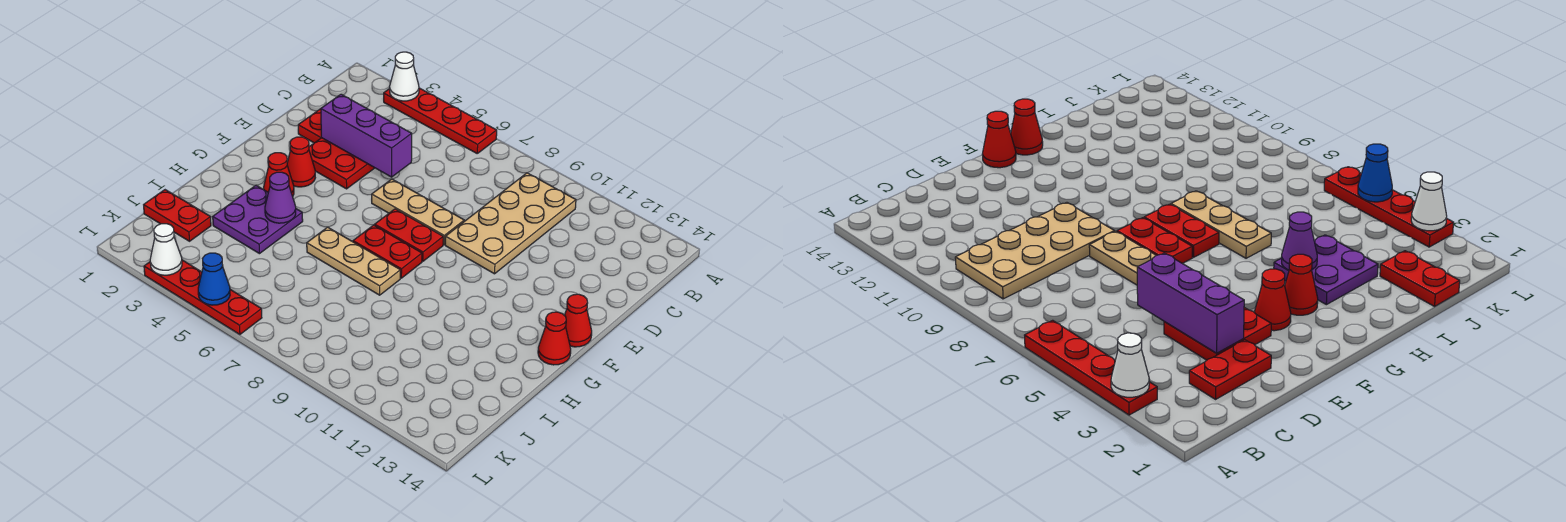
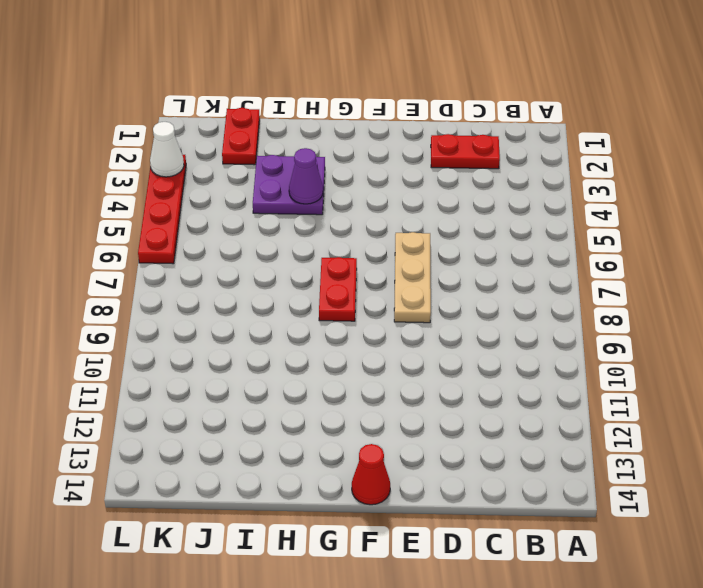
none -> red plate A3:A6 level 1
none -> tan plate B9:E10 level 1
none -> red plate D3:E4 level 1

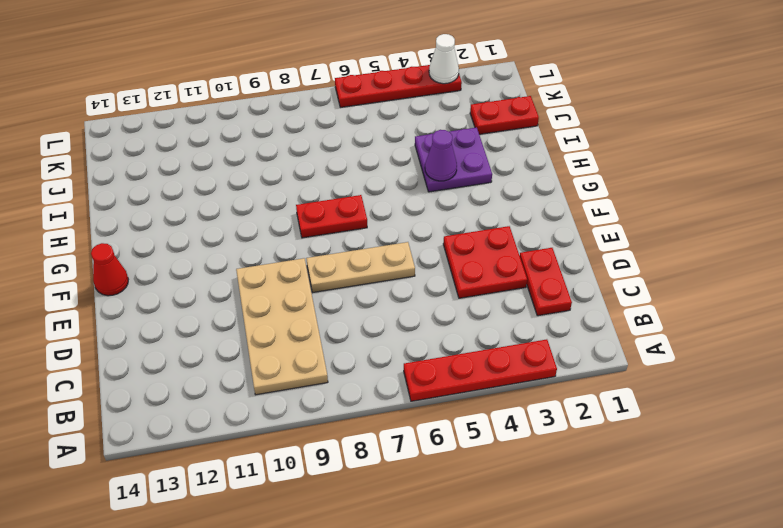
none -> red cone F3 level 1
none -> red plate F7:F8 level 1
none -> red cone G3 level 1

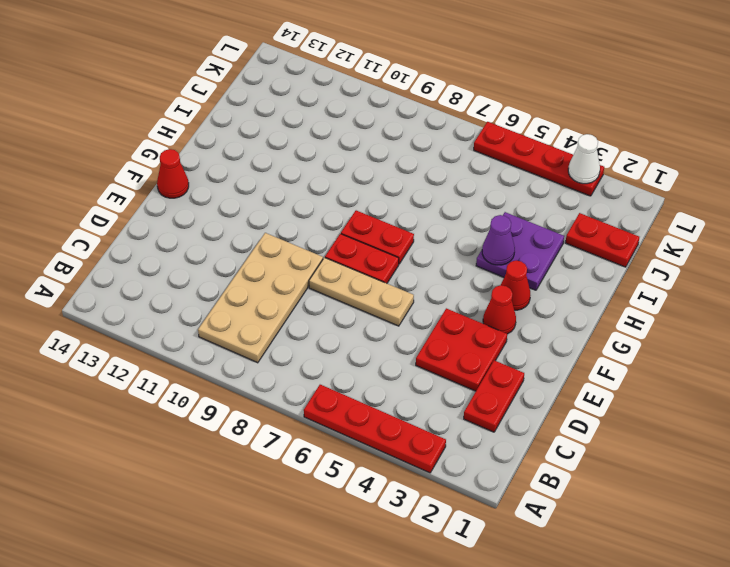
none -> red cone G14 level 1
none -> tan plate H6:H8 level 1
none -> white cone A3 level 2

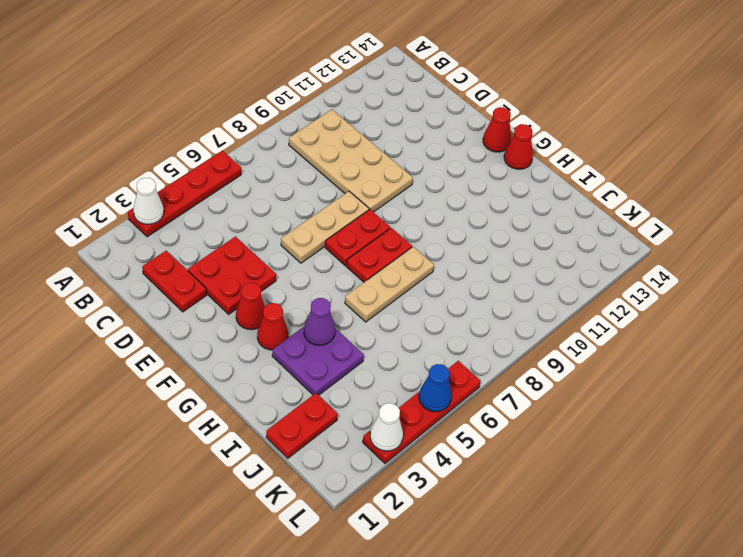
none -> purple brick D3:D5 level 2

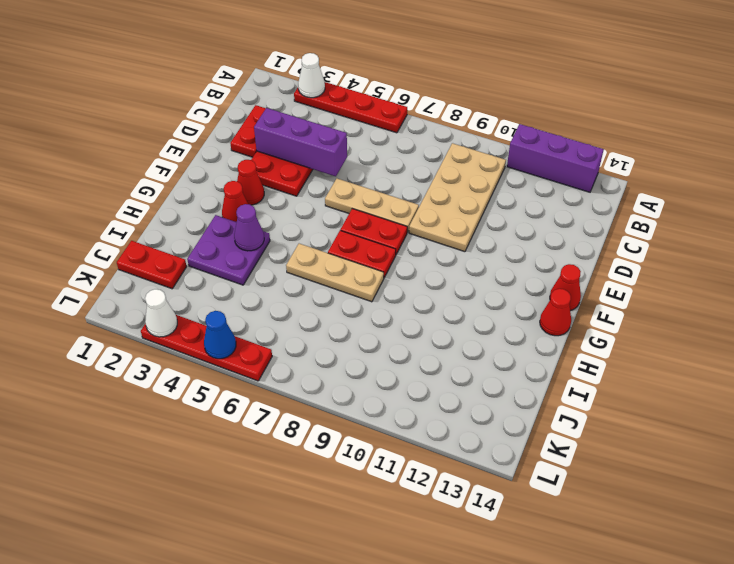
purple brick A11:A13 level 1 -> none

